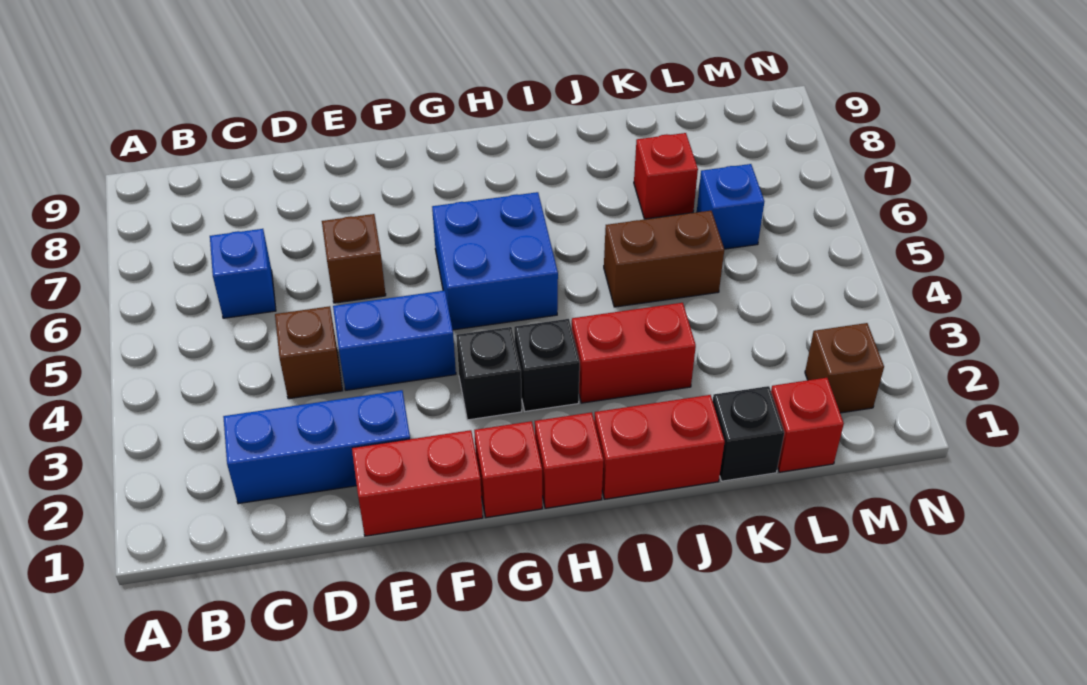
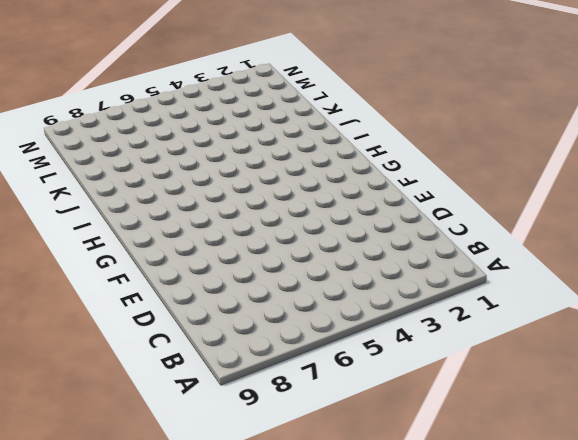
none -> blue brick C2:E2 level 1
none -> blue brick C6 level 1
none -> brown brick D4 level 1

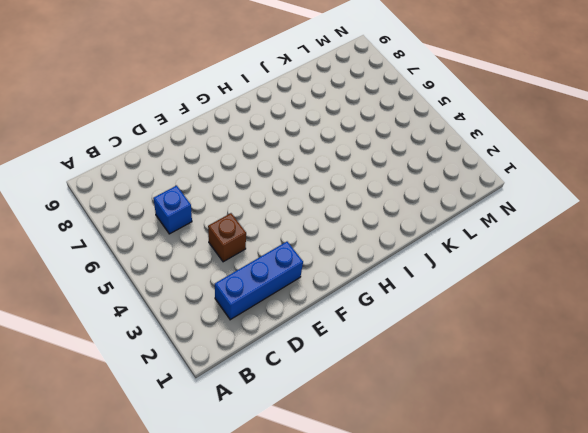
none -> red brick E1:F1 level 1
none -> blue brick E4:F4 level 1
none -> brown brick E6 level 1

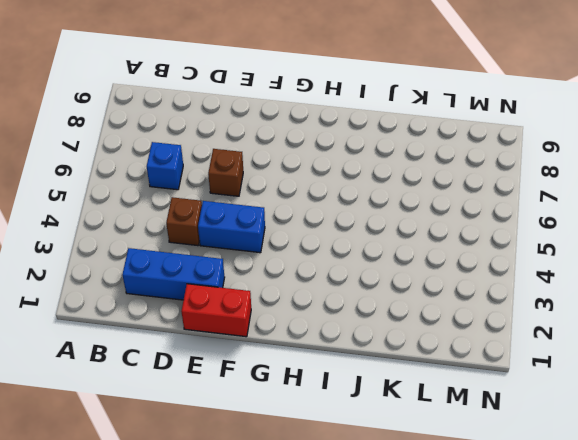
none -> red brick G1 level 1
none -> black brick G3 level 1
none -> blue brick G5:H6 level 1

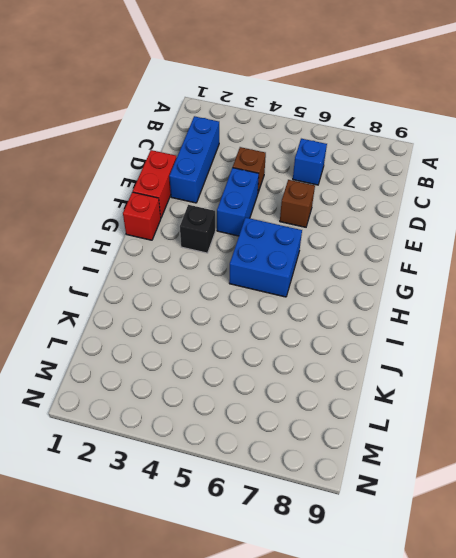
none -> red brick H1 level 1
none -> black brick H3 level 1
none -> red brick I1:J1 level 1

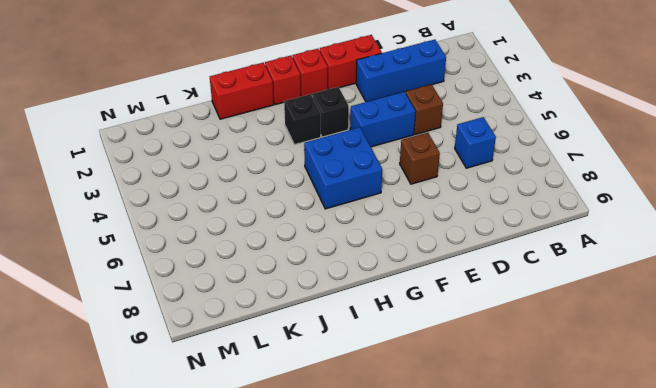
none -> red brick I3:J3 level 1
none -> brown brick J5:K5 level 1
none -> black brick K1 level 1

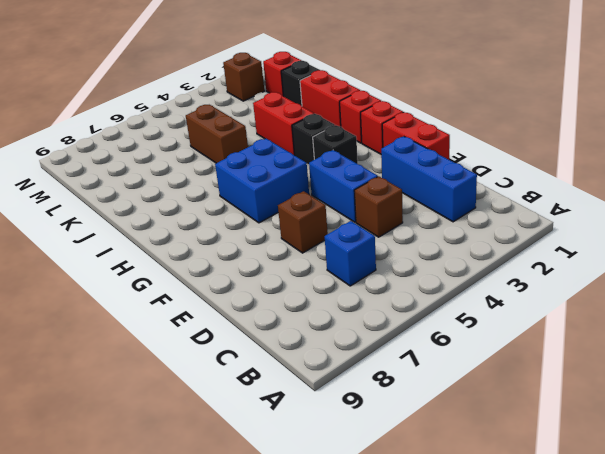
none -> red brick K7 level 1
none -> blue brick L6 level 1

